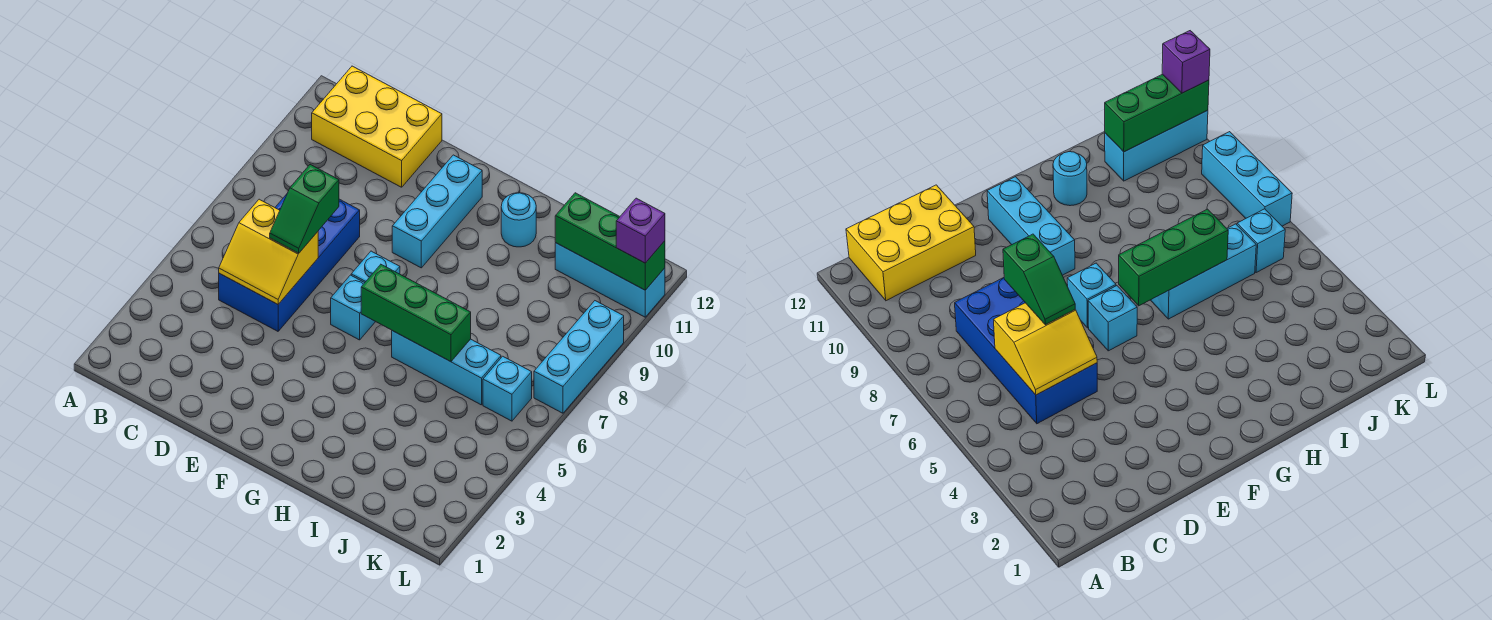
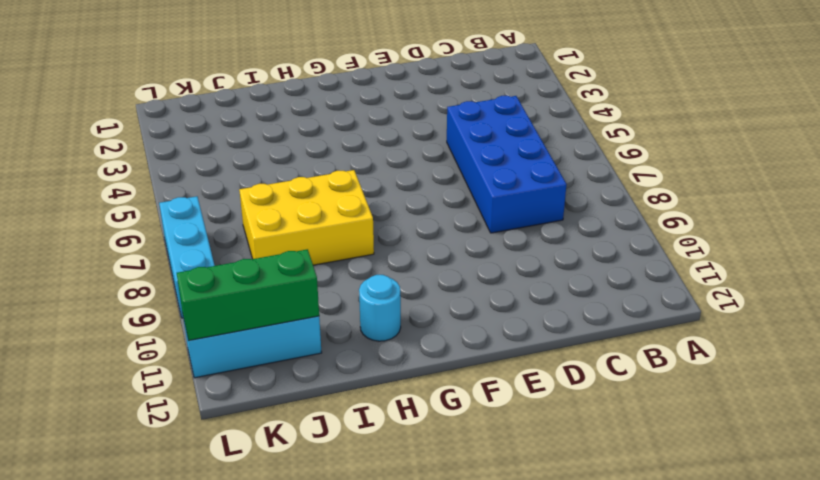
yellow brick H7:J8 level 1 -> yellow brick B11:D12 level 1
none -> cyan brick F6 level 1
none -> cyan brick F7 level 1
none -> cyan brick F9:F11 level 1

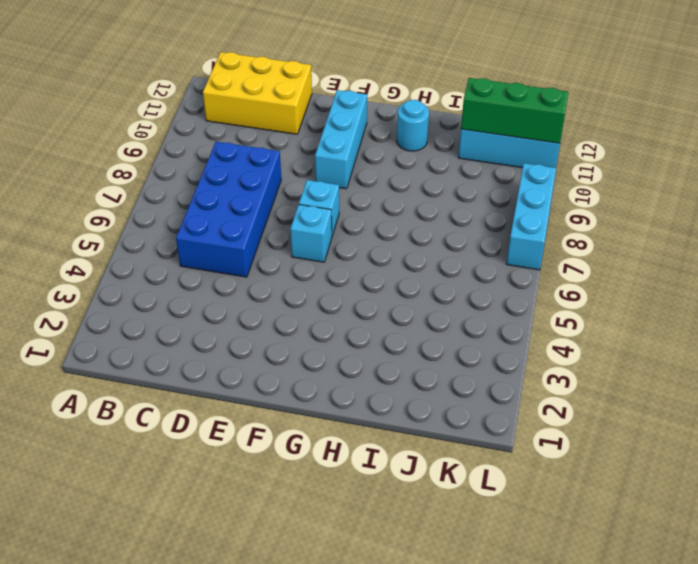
none -> cyan brick H6:J6 level 1
none -> cyan brick K6 level 1
none -> yellow slope C5:D6 level 2 top 6

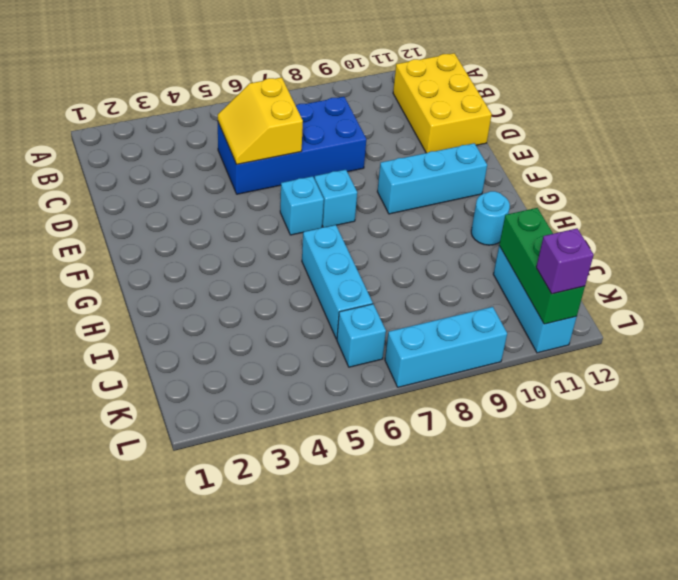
none -> green brick G6:I6 level 2
none -> green slope D6:D7 level 3 top 7

